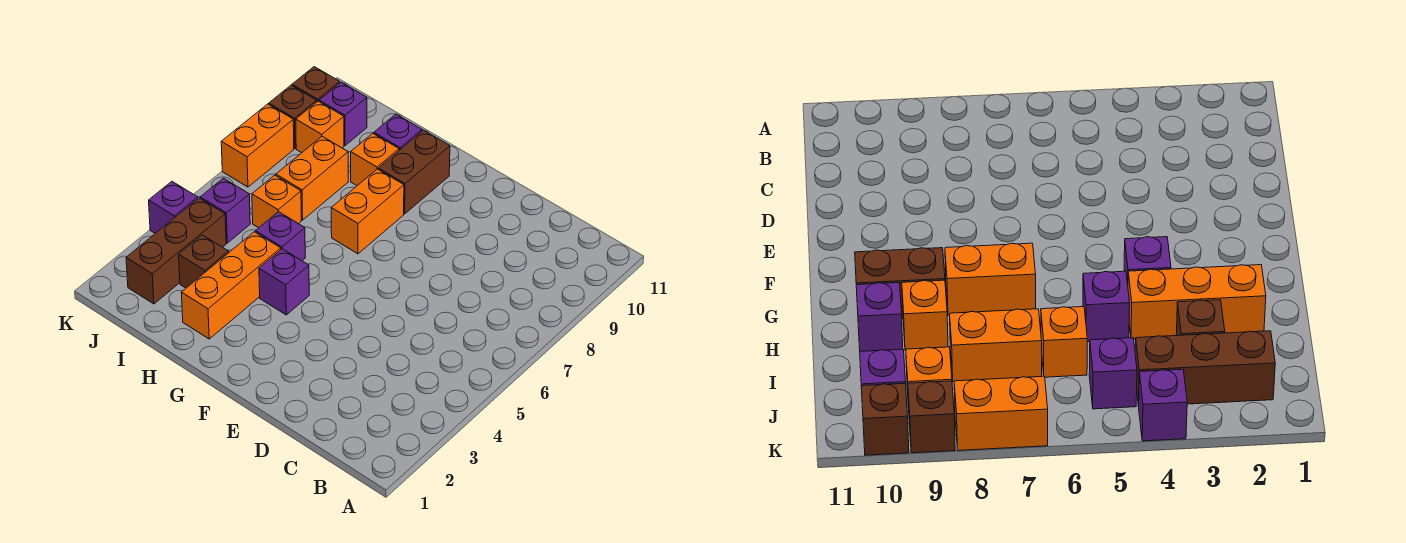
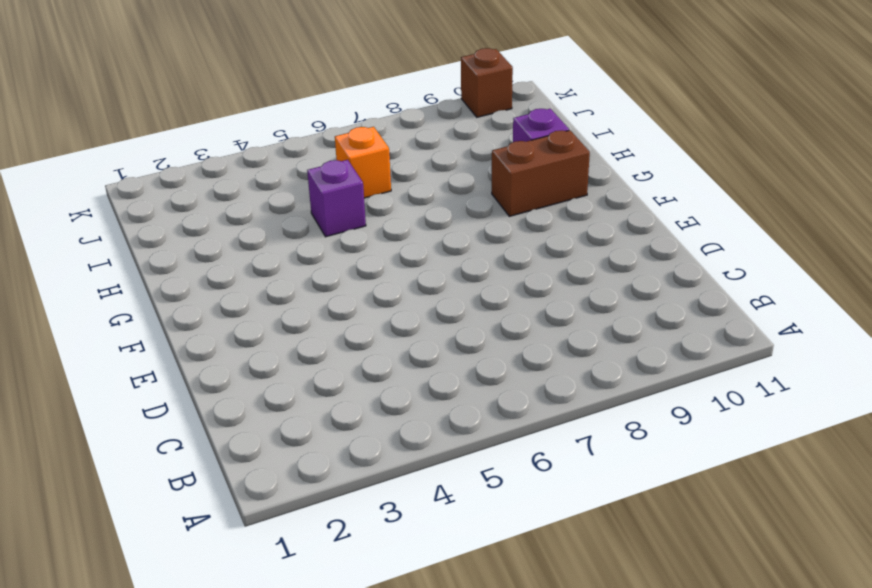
none -> purple brick G4 level 1
none -> orange brick G7:G8 level 1
none -> orange brick H2:H4 level 1

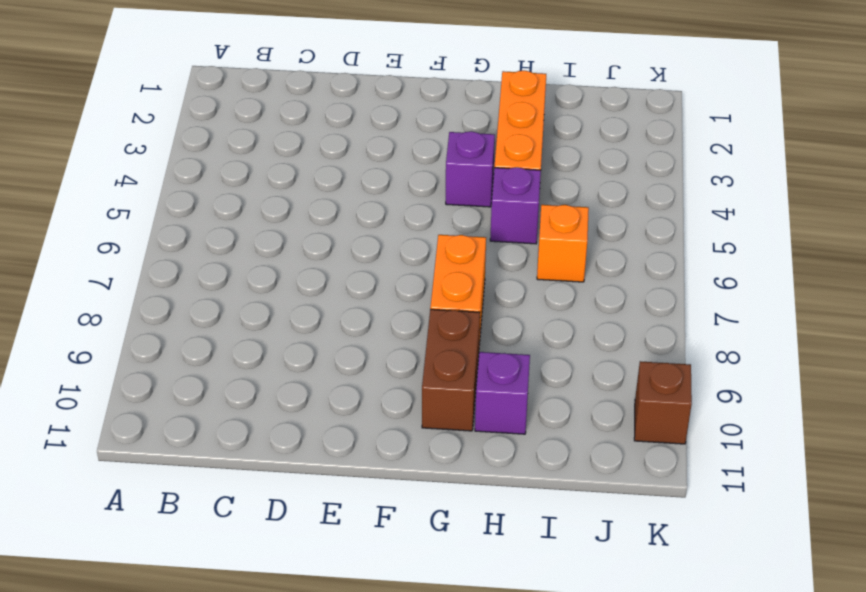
none -> orange brick H9 level 1
none -> brown brick I3 level 1
none -> orange brick I7:I8 level 1

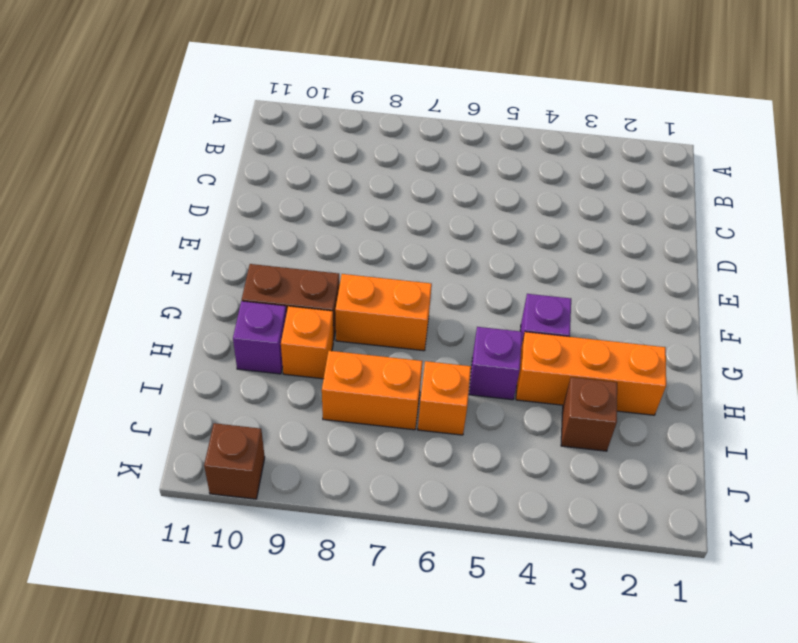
none -> brown brick J2:J4 level 1
none -> purple brick J5 level 1
none -> orange brick J9 level 1

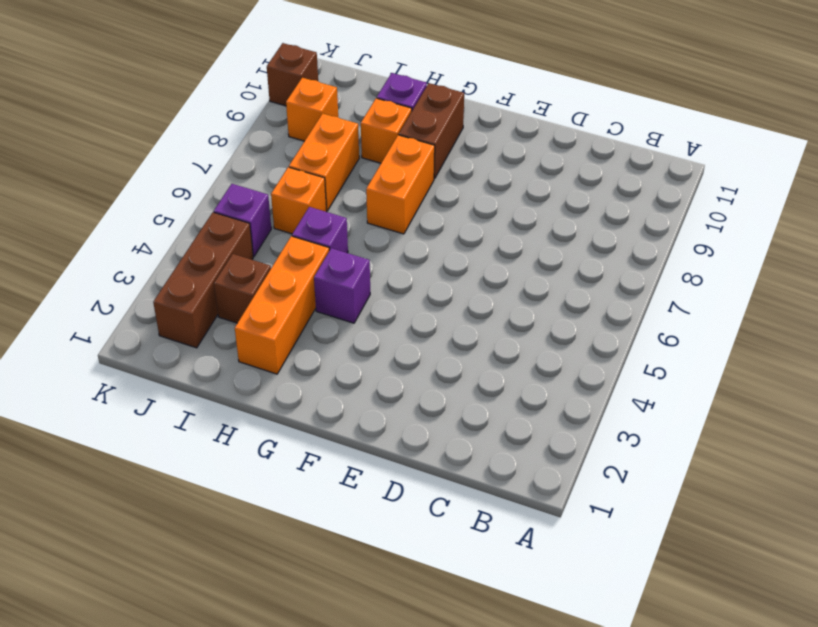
none -> purple brick J10 level 1
none -> purple brick K4 level 1
none -> orange brick K7:K8 level 1

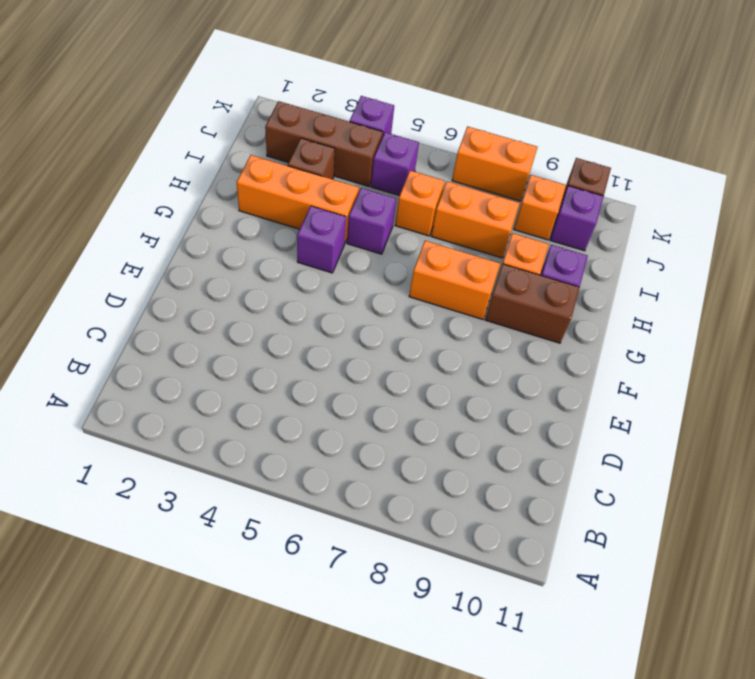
none -> brown brick K9 level 1

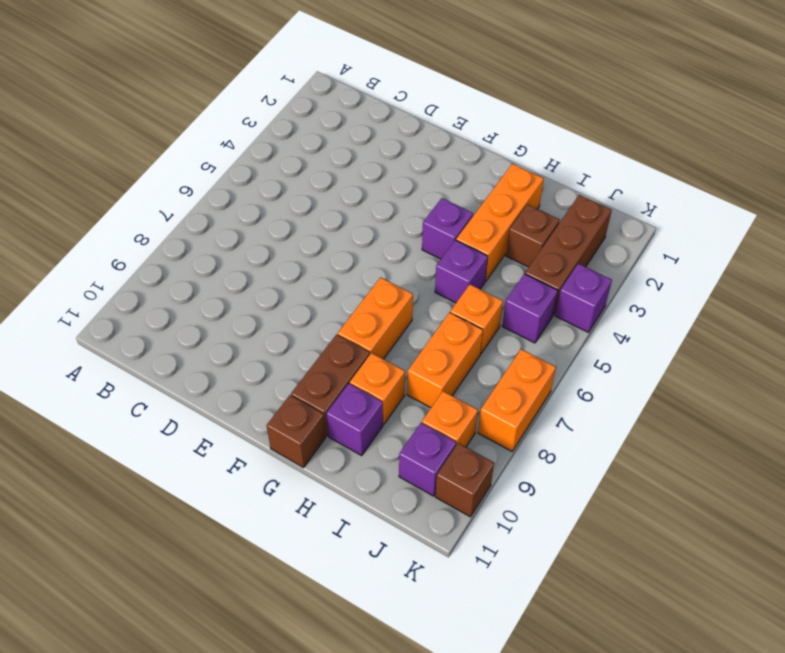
brown brick G11 level 1 -> brown brick K9 level 1

